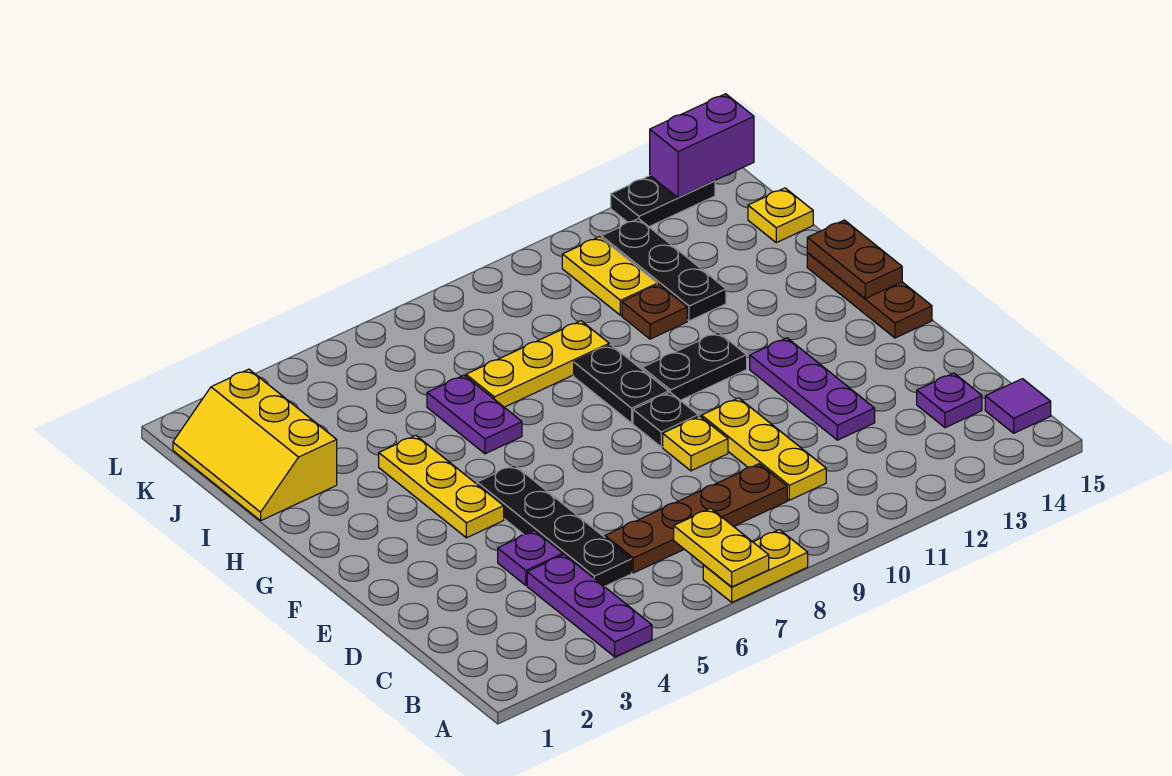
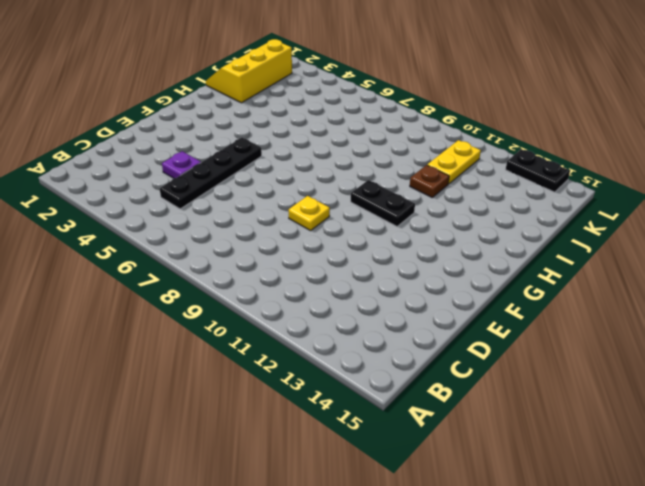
none -> purple plate A4:C4 level 1
none -> yellow plate A7:A8 level 1
none -> purple tile B15 level 1

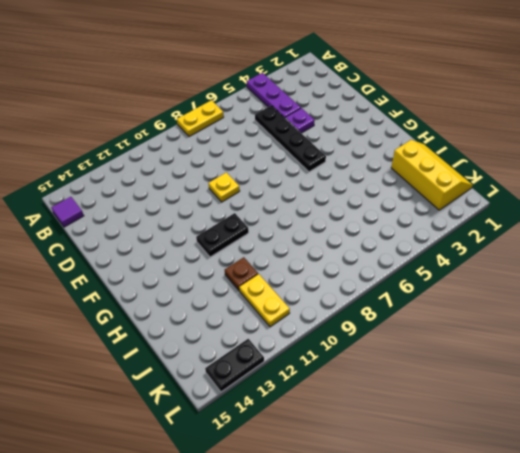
none -> brown plate C6:C9 level 1
none -> yellow plate C10:E10 level 1
none -> purple plate C14 level 1

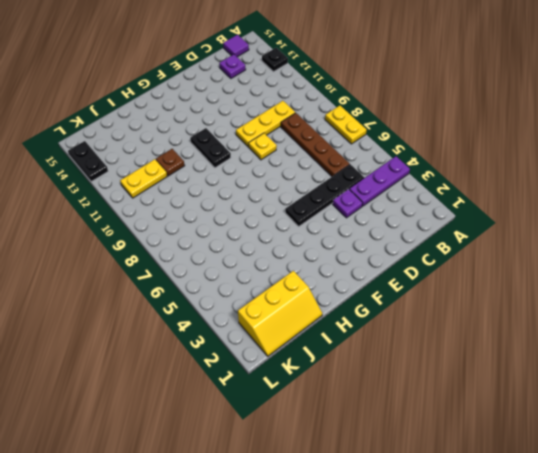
black plate A13 level 1 -> black plate F9 level 1
none -> purple plate D12:F12 level 1
none -> yellow plate F4:H4 level 1
none -> brown plate F15:H15 level 1

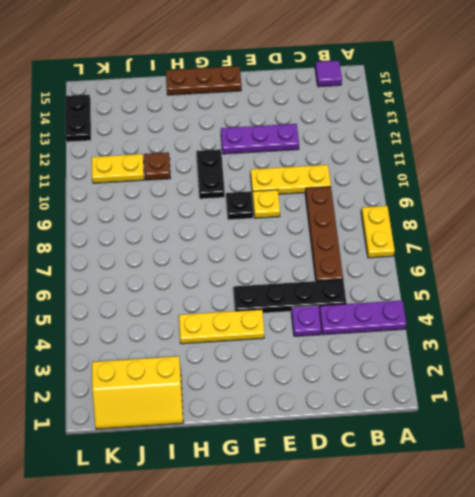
none -> purple plate C14 level 1
none -> black plate G9:H9 level 1
none -> purple plate H6:I6 level 1

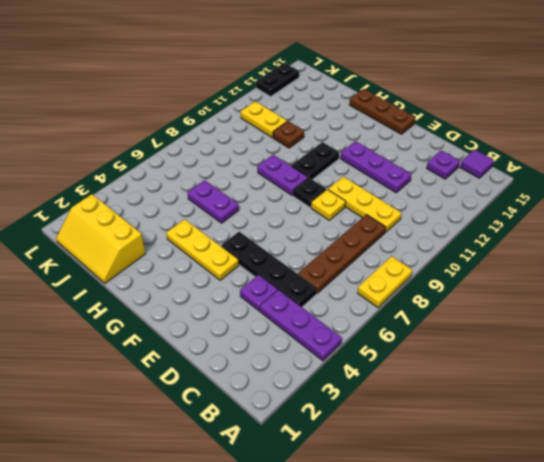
purple plate G9:H9 level 1 -> black plate G9:H9 level 1
none -> yellow plate I7:I9 level 1
none -> black plate I12:K12 level 1
none -> yellow plate J15 level 1

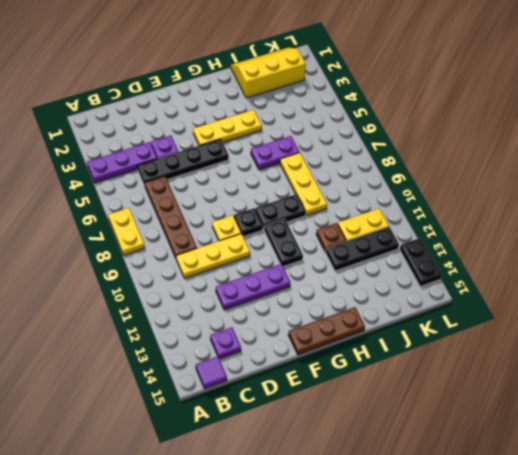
none -> yellow plate J15 level 1
none -> yellow plate A7:B7 level 2
none -> brown plate G15:H15 level 2

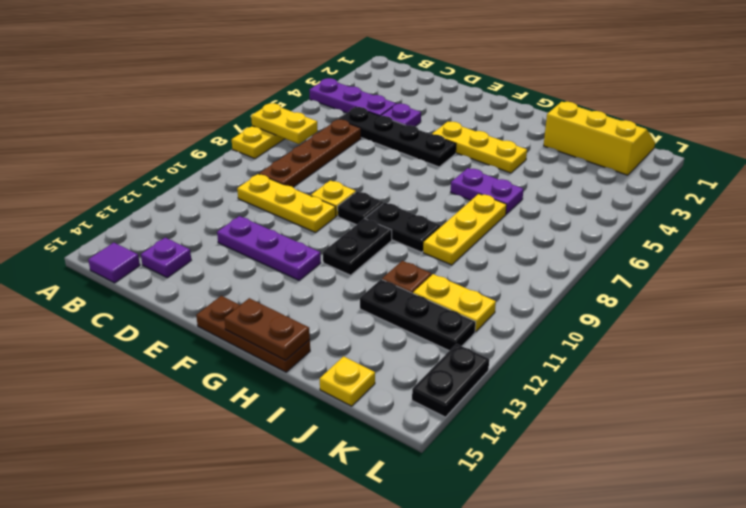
none -> purple brick L14:L15 level 2

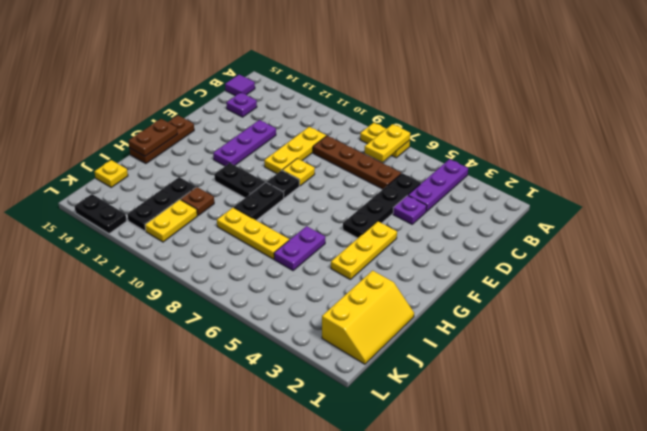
none -> purple brick L14:L15 level 2

